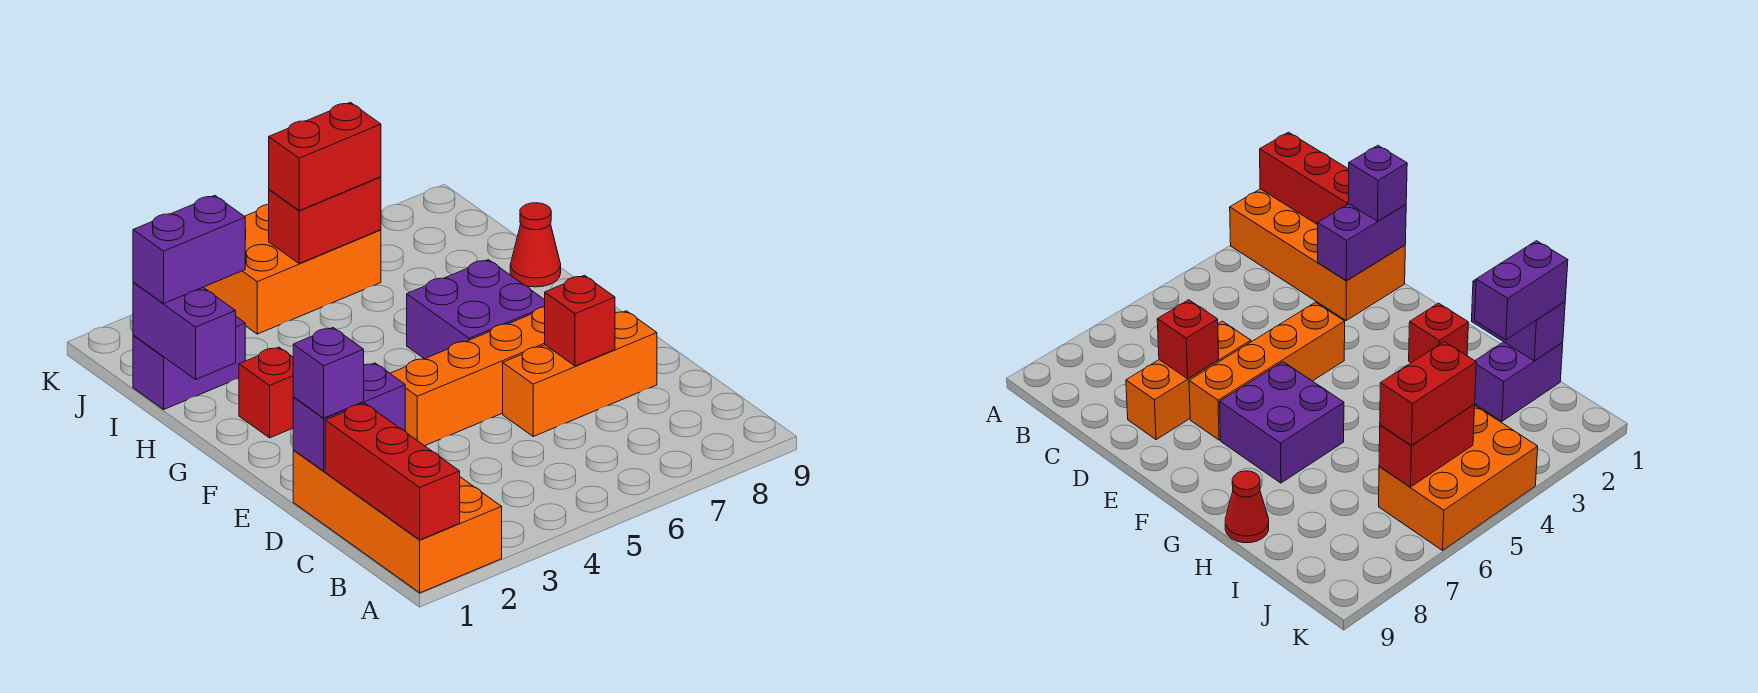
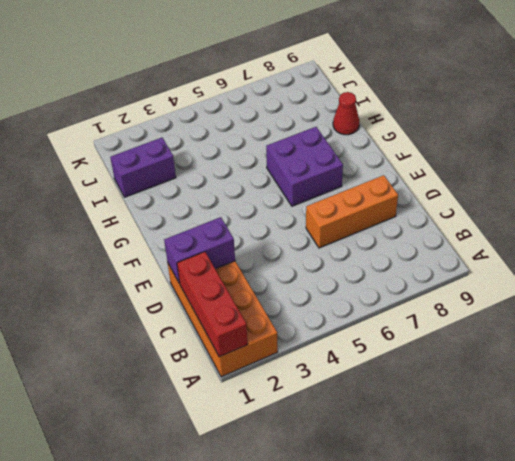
none -> orange brick E4:E7 level 1
none -> red brick G2 level 1
none -> orange brick J4:K6 level 1

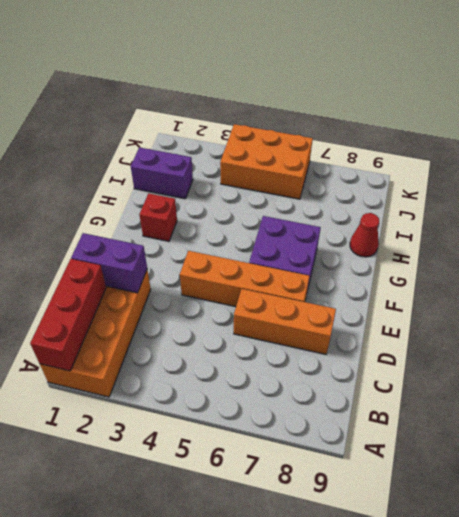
none -> red brick D7 level 2
none -> purple brick H1:I1 level 2
none -> red brick J5:J6 level 2

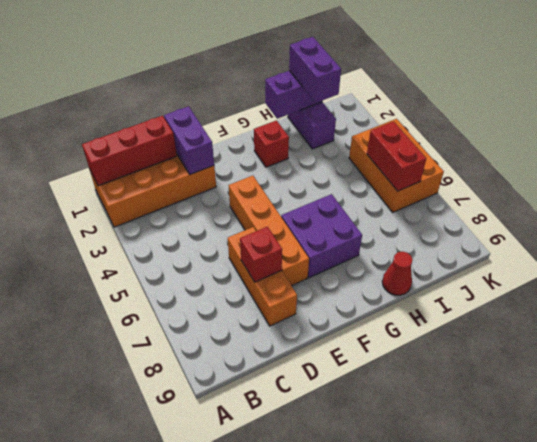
none -> purple brick D1 level 3
none -> red brick J5:J6 level 3

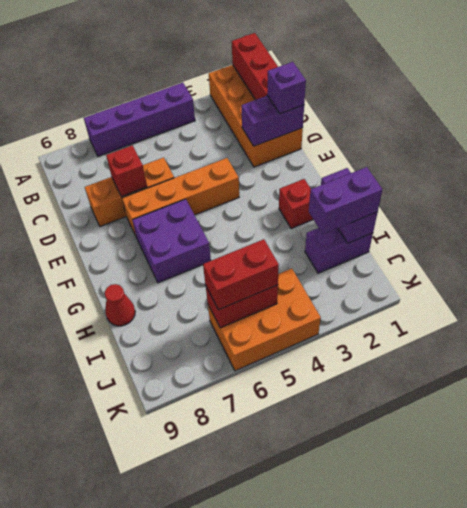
purple brick A4:A7 level 1 -> none

